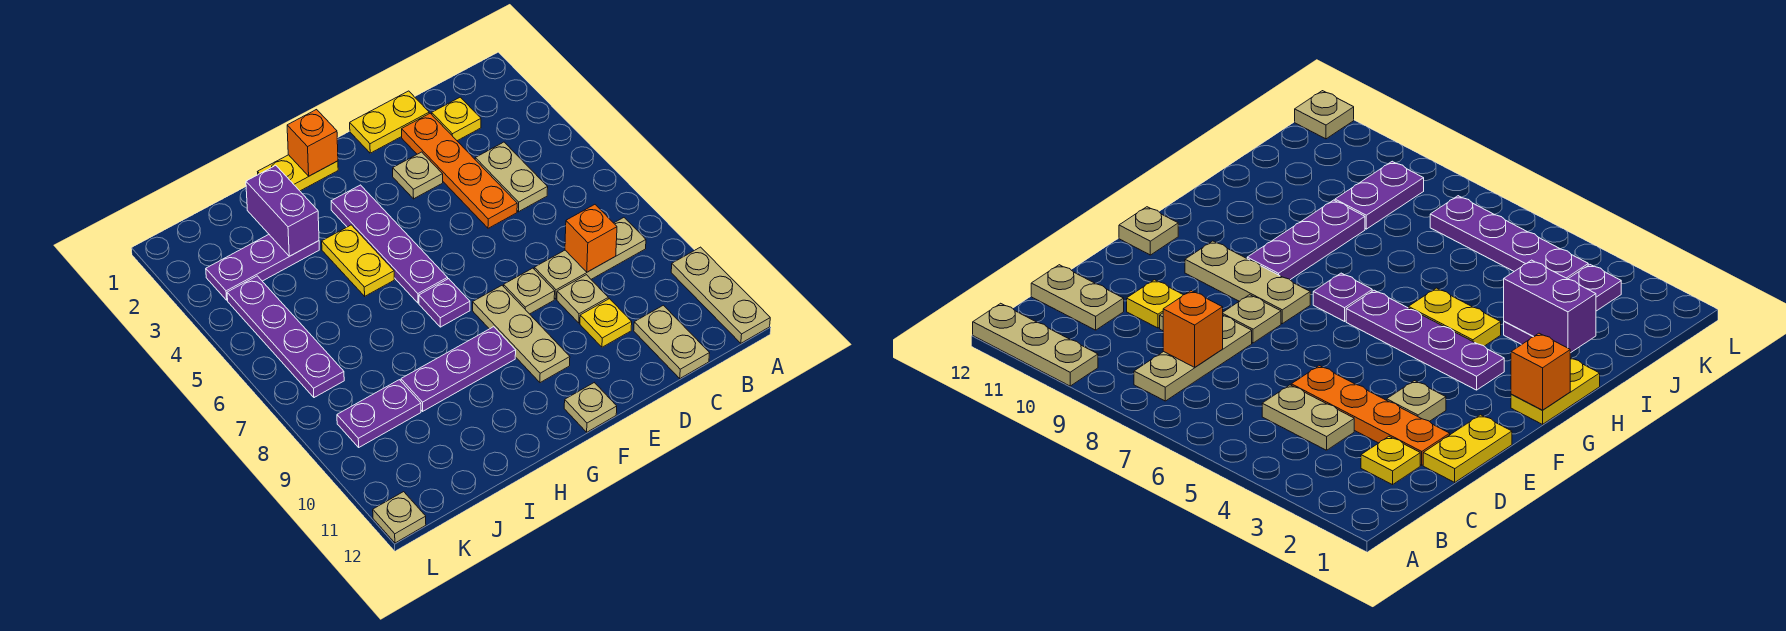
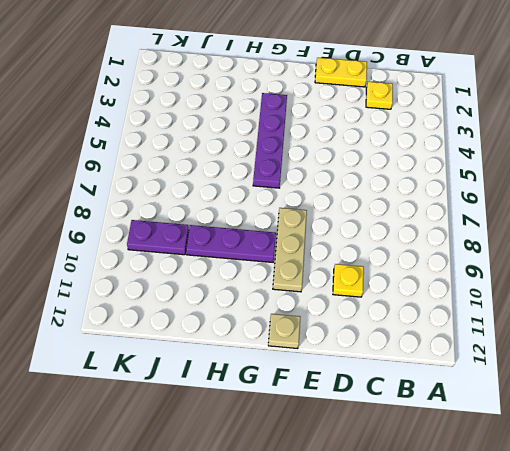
none -> tan plate A10:A12 level 1
none -> tan plate B8:D8 level 1
none -> tan plate C4:C5 level 1

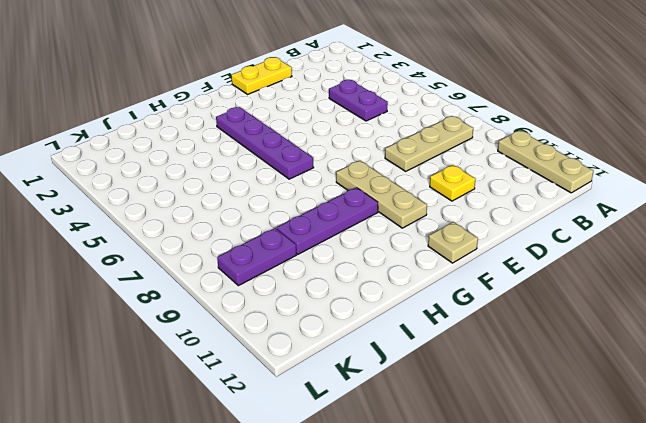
purple plate C4:C5 level 1 -> tan plate C4:C5 level 1
none -> yellow plate C2 level 1
none -> tan plate C11:C12 level 1
none -> orange plate D2:D5 level 1

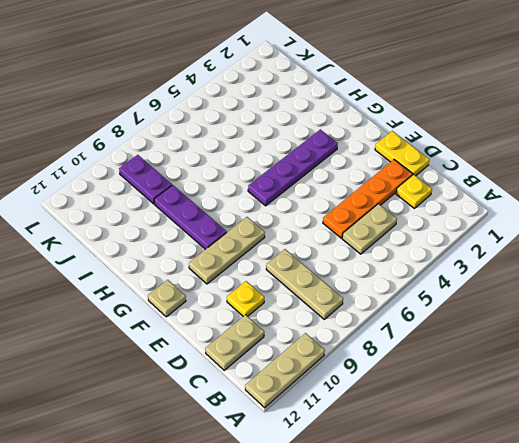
none -> tan plate D9 level 1
none -> tan plate E3 level 1
none -> tan plate E8 level 1

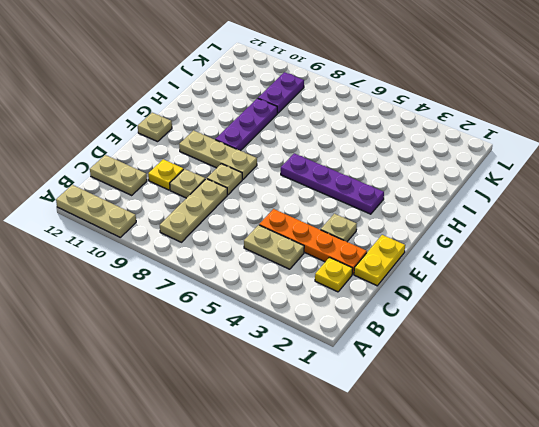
none -> yellow plate G1:H1 level 1
none -> purple plate G7 level 1
none -> yellow plate H4:H5 level 1

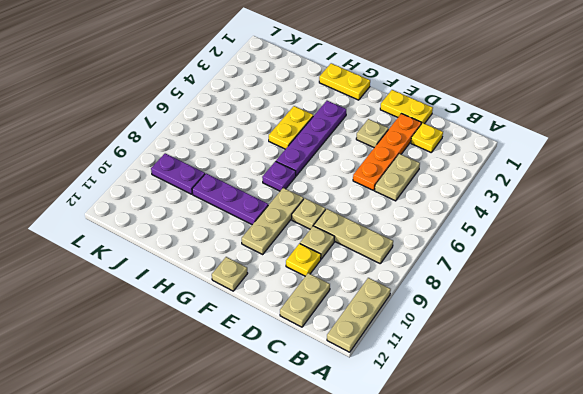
none -> purple plate I3:K3 level 1
none -> purple plate K4:K7 level 1
none -> tan plate L12 level 1

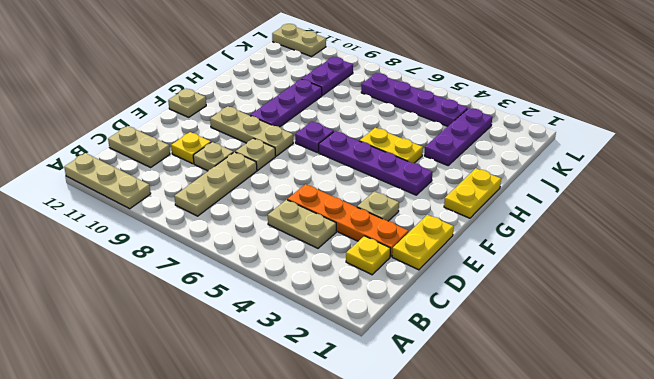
tan plate L11:L12 level 1 -> tan plate L12 level 1
none -> orange brick C8 level 2
none -> orange brick G1 level 2
none -> purple brick I2:I3 level 2

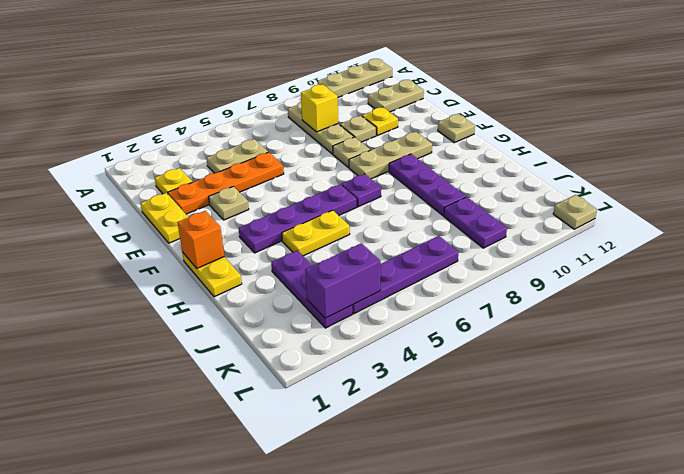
yellow brick C8 level 2 -> orange brick C8 level 2
purple brick K3:K4 level 2 -> purple brick I2:I3 level 2

